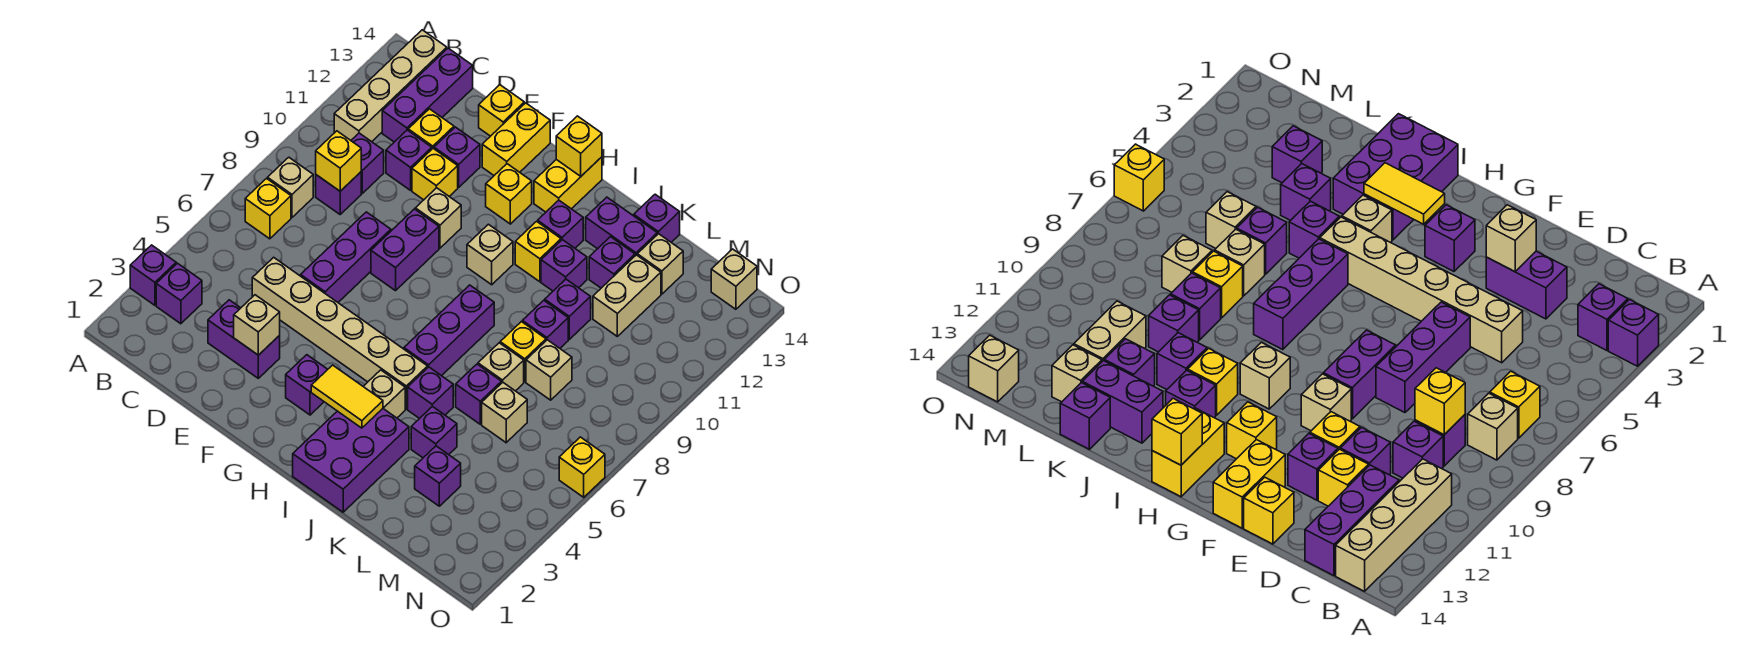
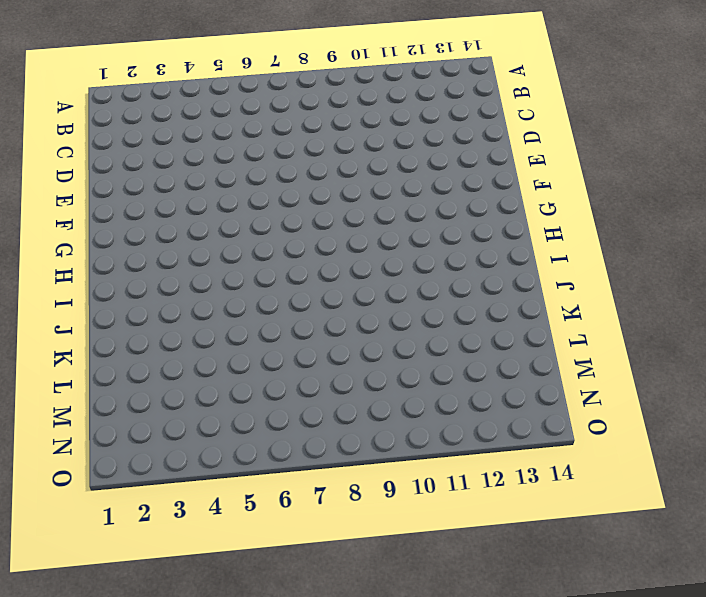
none -> purple brick A3 level 1
none -> purple brick B3 level 1
none -> yellow brick B7 level 1
none -> tan brick B8 level 1

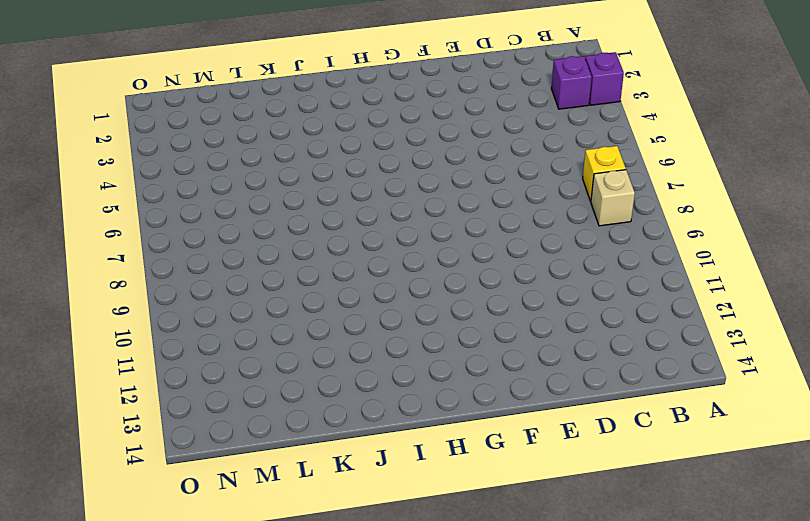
none -> tan brick B11:B14 level 1
none -> purple brick C9 level 1
none -> purple brick C10 level 1
none -> purple brick C12:C14 level 1

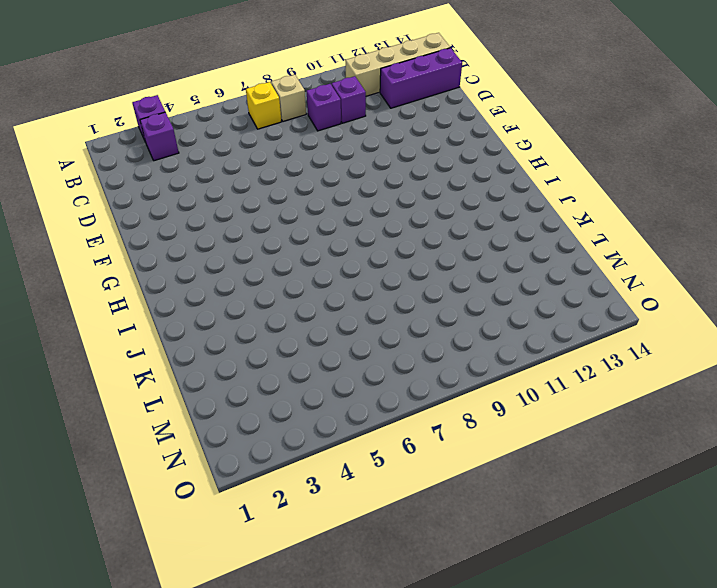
none -> purple brick D3:E3 level 1
none -> tan brick D5:I5 level 1
none -> purple brick D11 level 1
none -> yellow brick D12 level 1

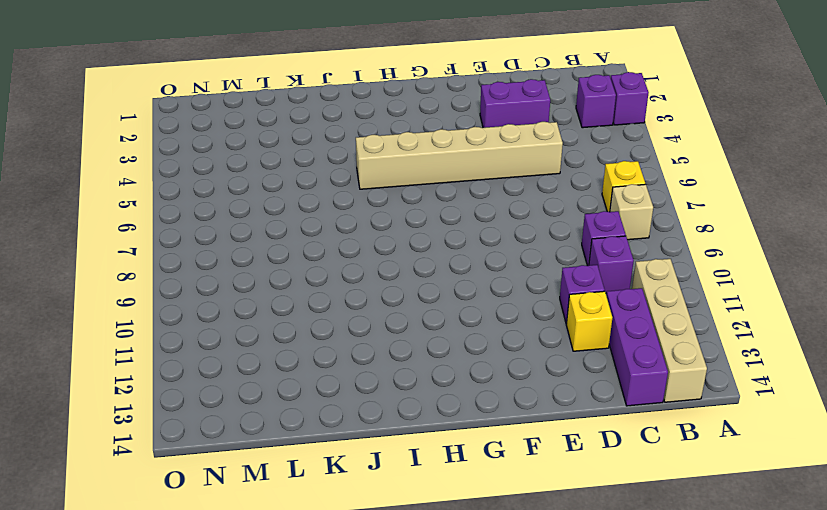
none -> purple brick E6:E8 level 1
none -> yellow brick E11 level 1
none -> purple brick E12 level 1
none -> yellow brick E14 level 1

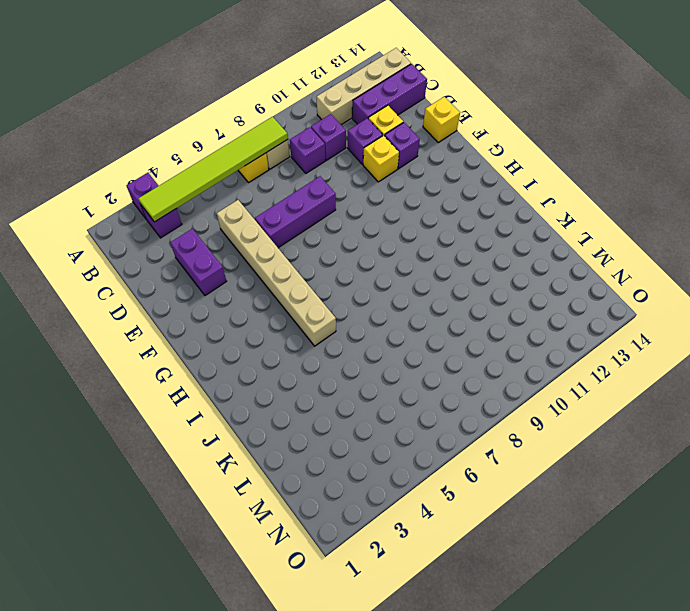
lime tile B3:B8 level 2 -> none
none -> purple brick F8:F9 level 1
none -> tan brick F10 level 1
none -> yellow brick F13:F14 level 1
none -> purple brick G3 level 1

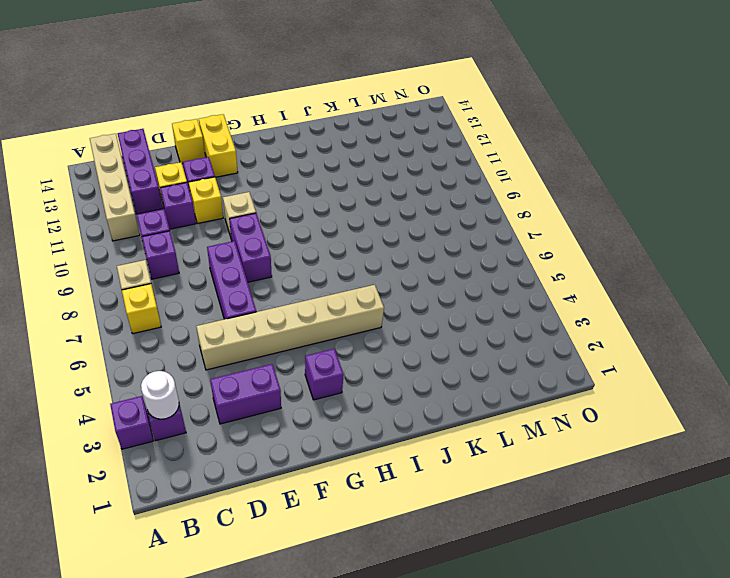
white round brick B3 level 2 -> none
none -> yellow brick G12 level 1
none -> tan brick H10 level 1
none -> yellow brick H13:H14 level 1
none -> purple brick I1:J3 level 1

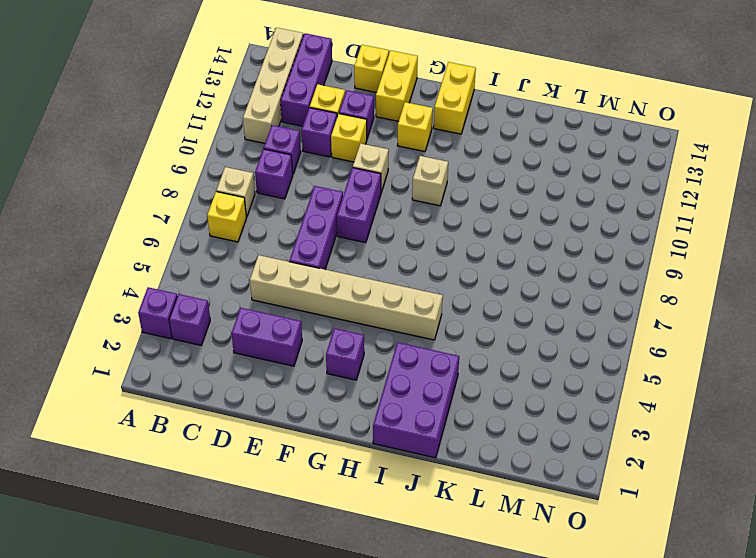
none -> tan brick I4 level 1
none -> purple brick I6:I8 level 1
none -> yellow brick I11 level 1
none -> purple brick I12 level 1

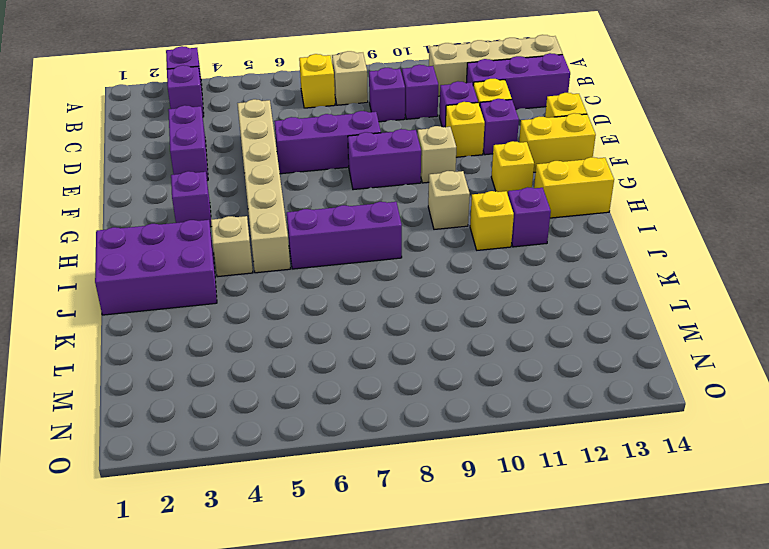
none -> purple brick J5 level 1
none -> purple brick J11 level 1
none -> purple brick J13:K13 level 1
none -> purple brick K4 level 1

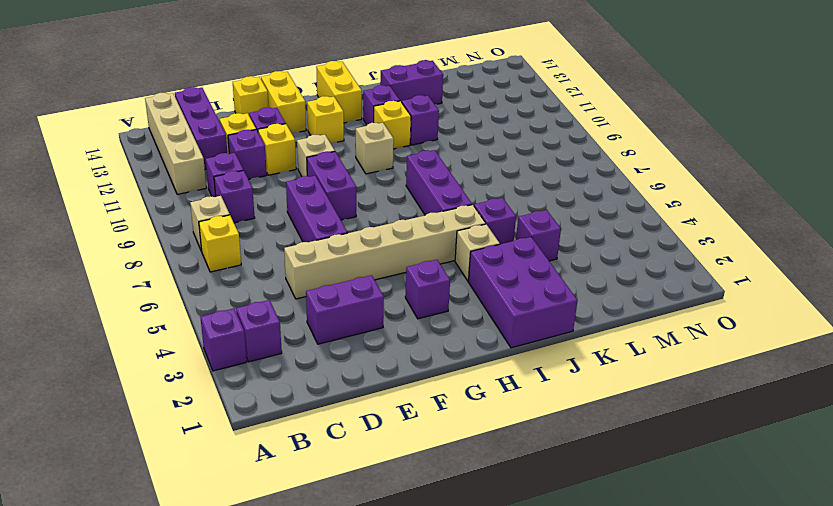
none -> purple brick K6 level 1
none -> tan brick K7 level 1
none -> yellow brick K8 level 1
none -> purple brick K9 level 1

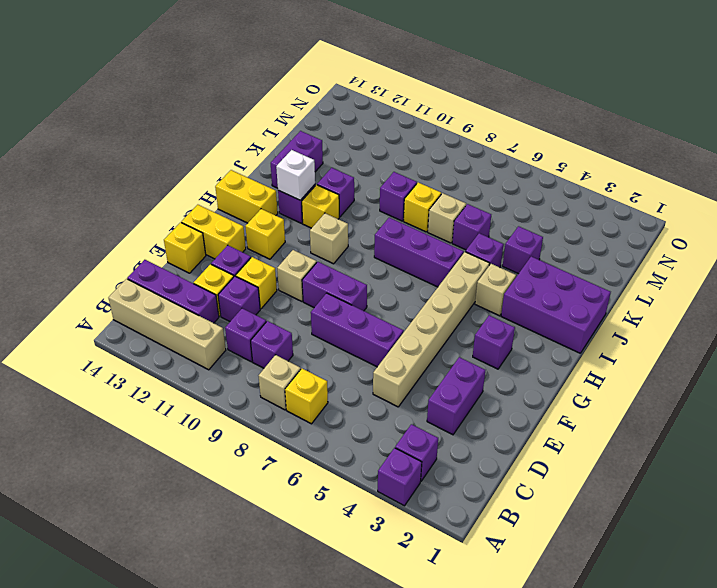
white brick I12 level 2 -> none
none -> purple brick K10 level 1
none -> purple brick K12 level 1
none -> purple brick K14 level 1
none -> purple brick L3 level 1

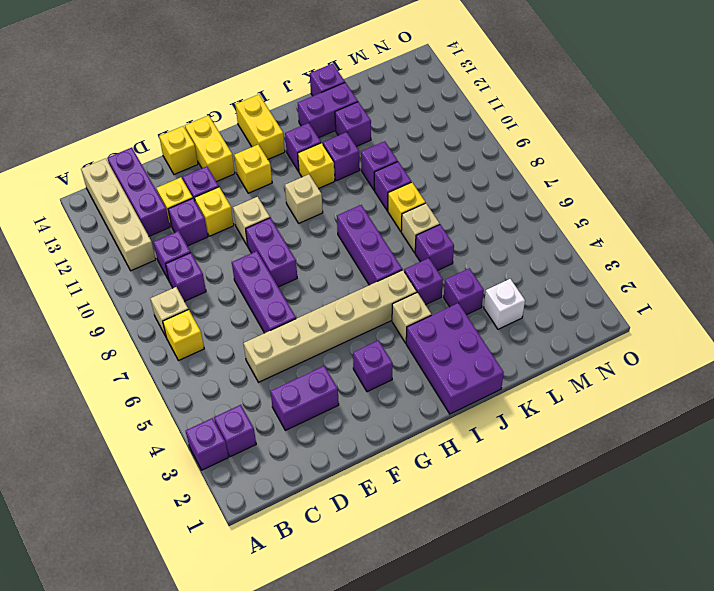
white brick L3 level 1 -> purple brick L3 level 1
none -> tan brick L6 level 1
none -> tan brick L8 level 1
none -> tan brick L11:L12 level 1
none -> tan brick L13 level 1

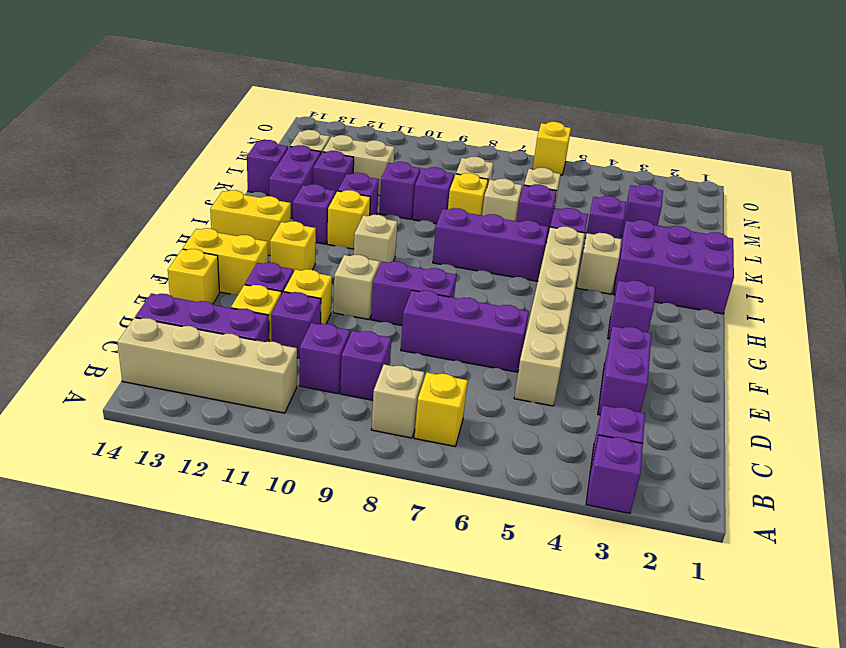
none -> tan brick N14 level 1
none -> yellow brick C9 level 2
none -> tan brick E3 level 2
none -> yellow tile H3:I3 level 2

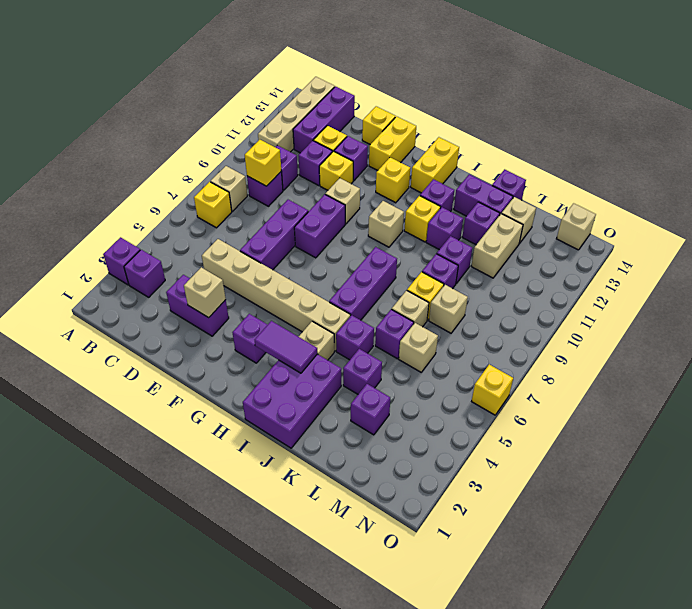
purple tile H3:I3 level 2 -> yellow tile H3:I3 level 2
none -> yellow brick H14 level 2

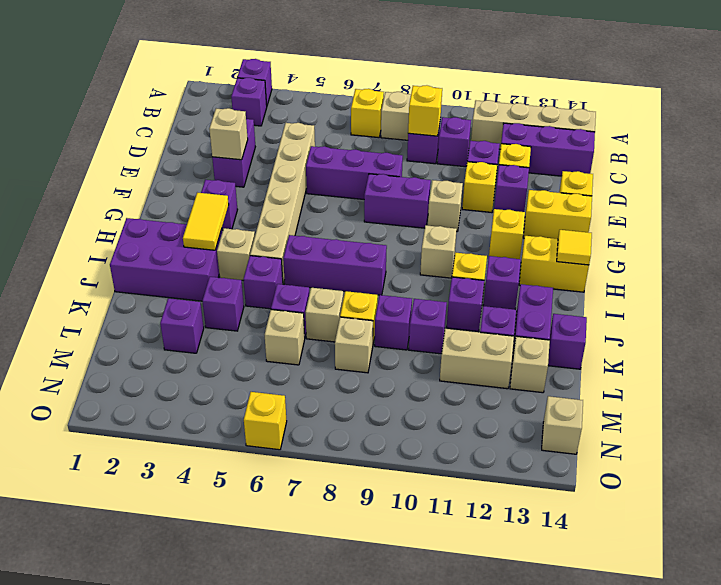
yellow tile H14 level 2 -> yellow brick H14 level 2

